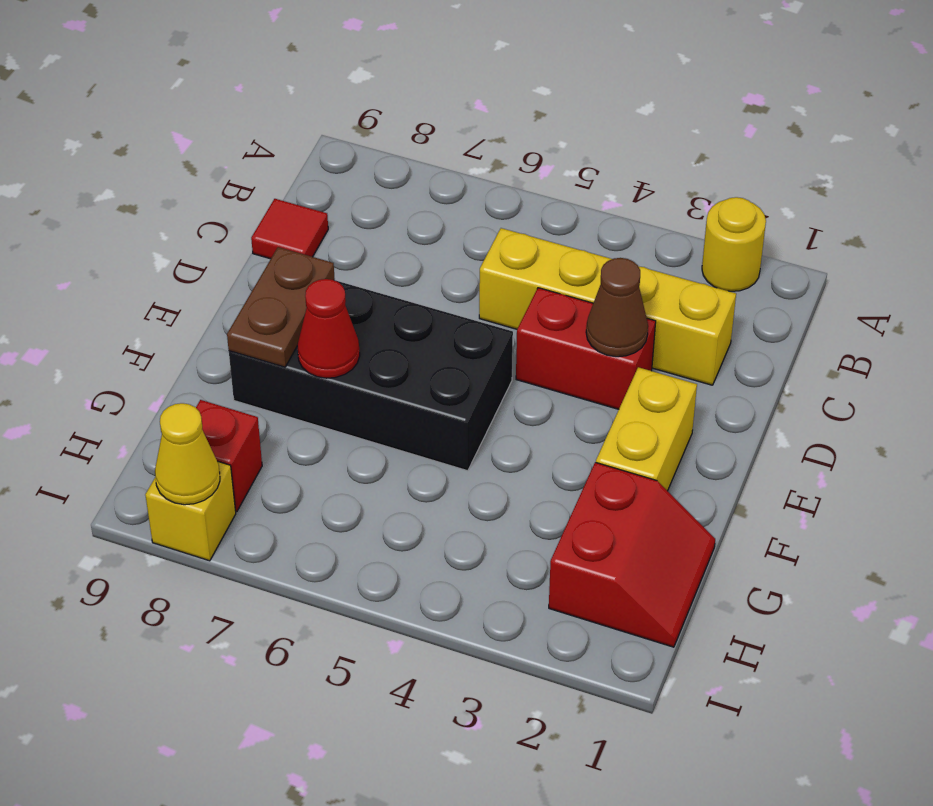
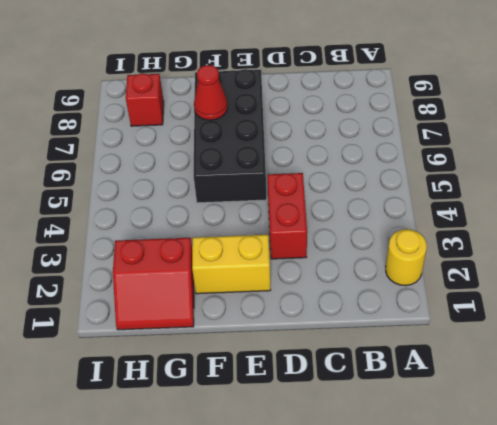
none -> yellow brick C2:C5 level 1
none -> red tile C9 level 1
none -> yellow brick I8 level 1

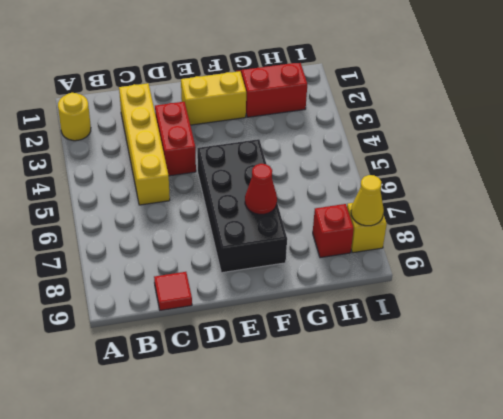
none -> brown cone D3 level 2
none -> brown plate E8:F8 level 2

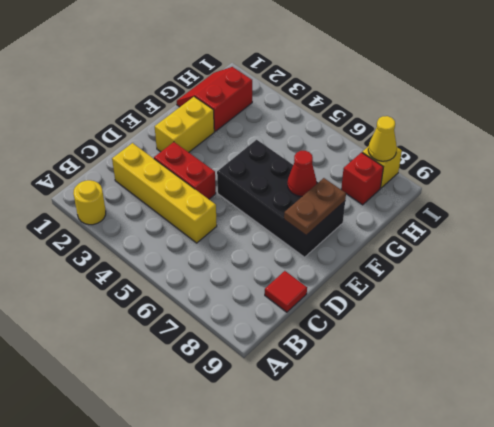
none -> brown cone D3 level 2

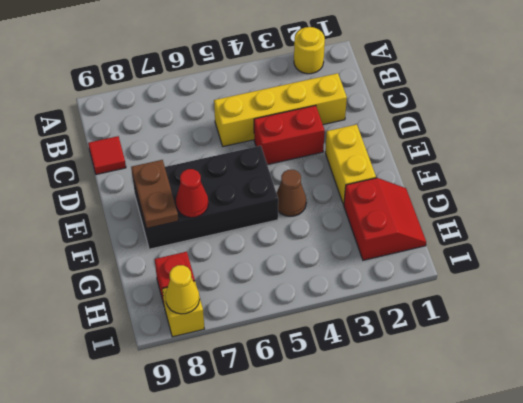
brown cone F4 level 1 -> brown cone D3 level 2

